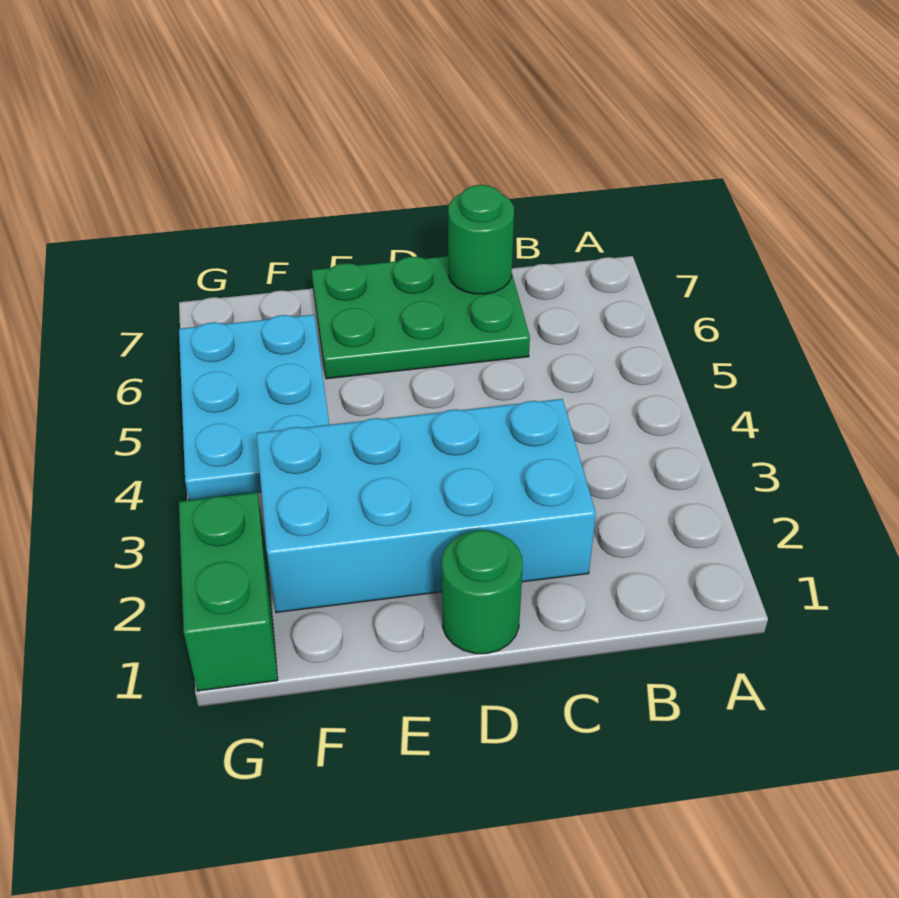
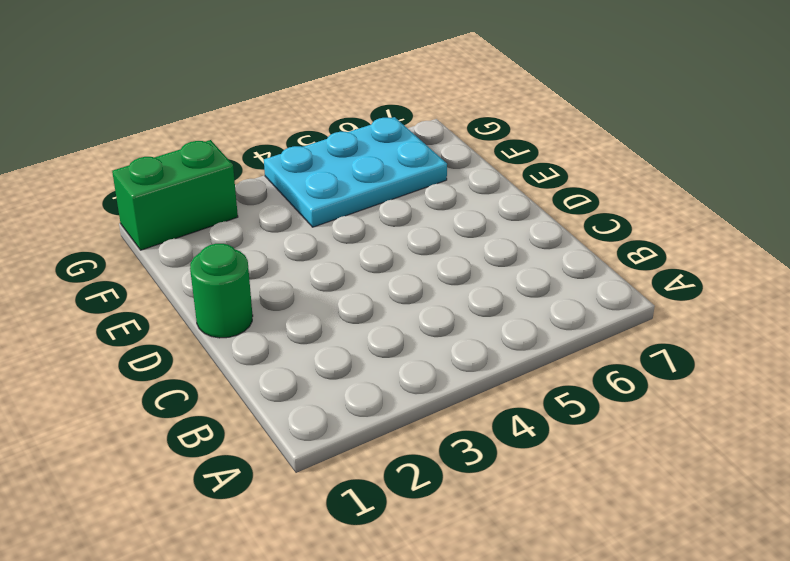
none -> cyan brick C2:F3 level 1
none -> green plate C6:E7 level 1

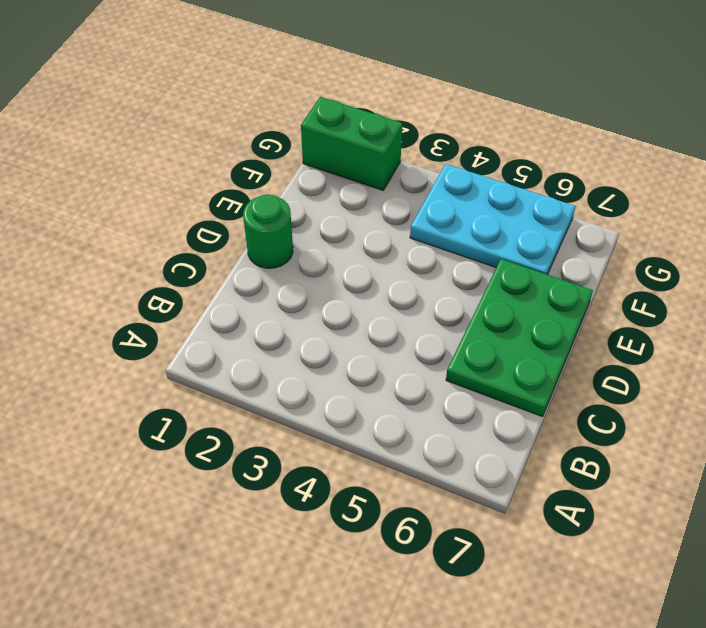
none -> cyan brick C2:F3 level 1
none -> green round brick C7 level 2

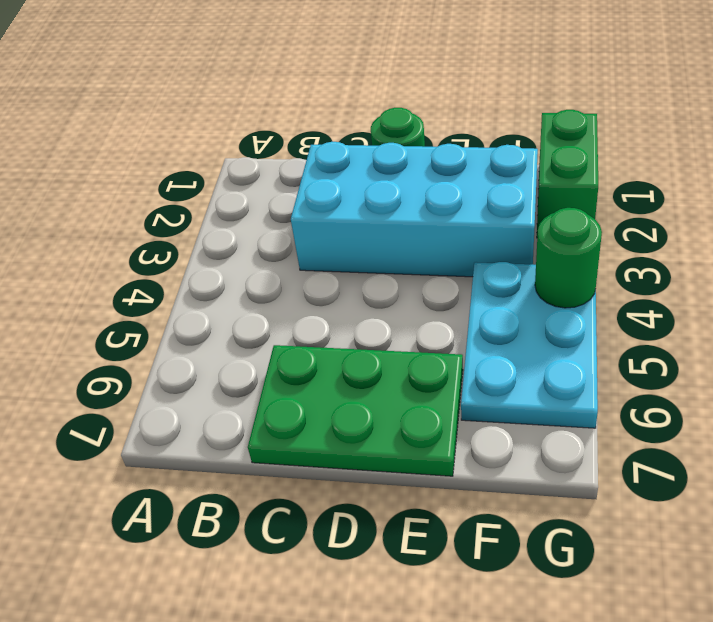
green round brick G4 level 2 -> green round brick C7 level 2

